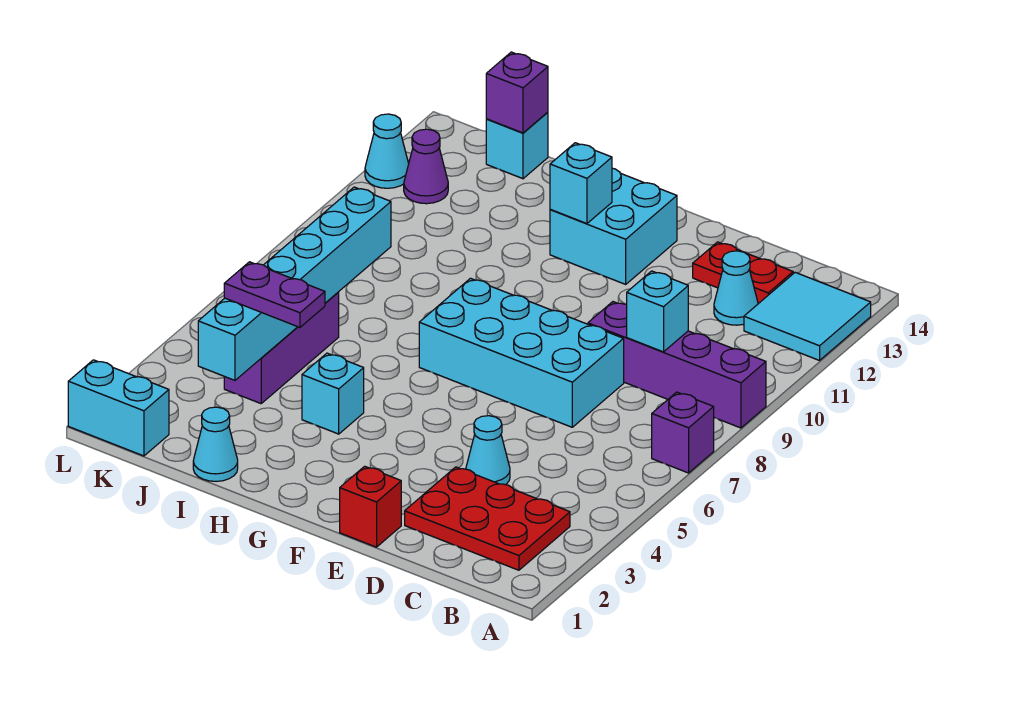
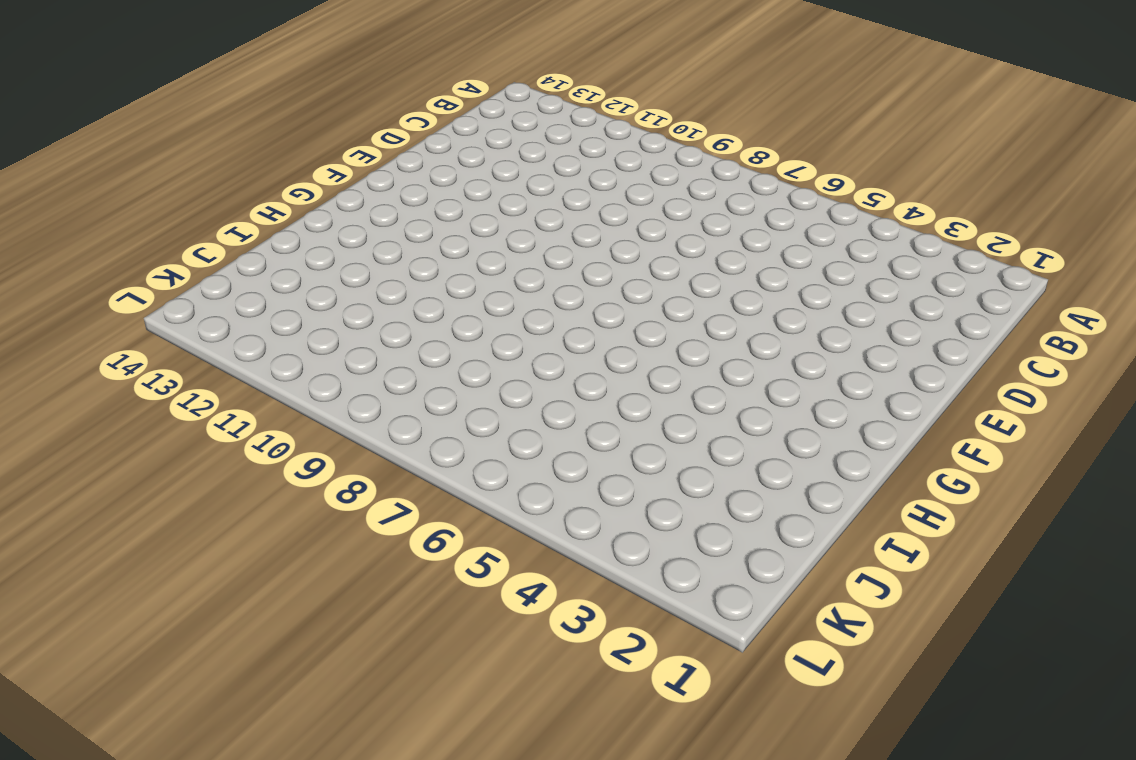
none -> purple brick A7 level 1
none -> purple brick A9:D9 level 1
none -> cyan tile A12:B13 level 1

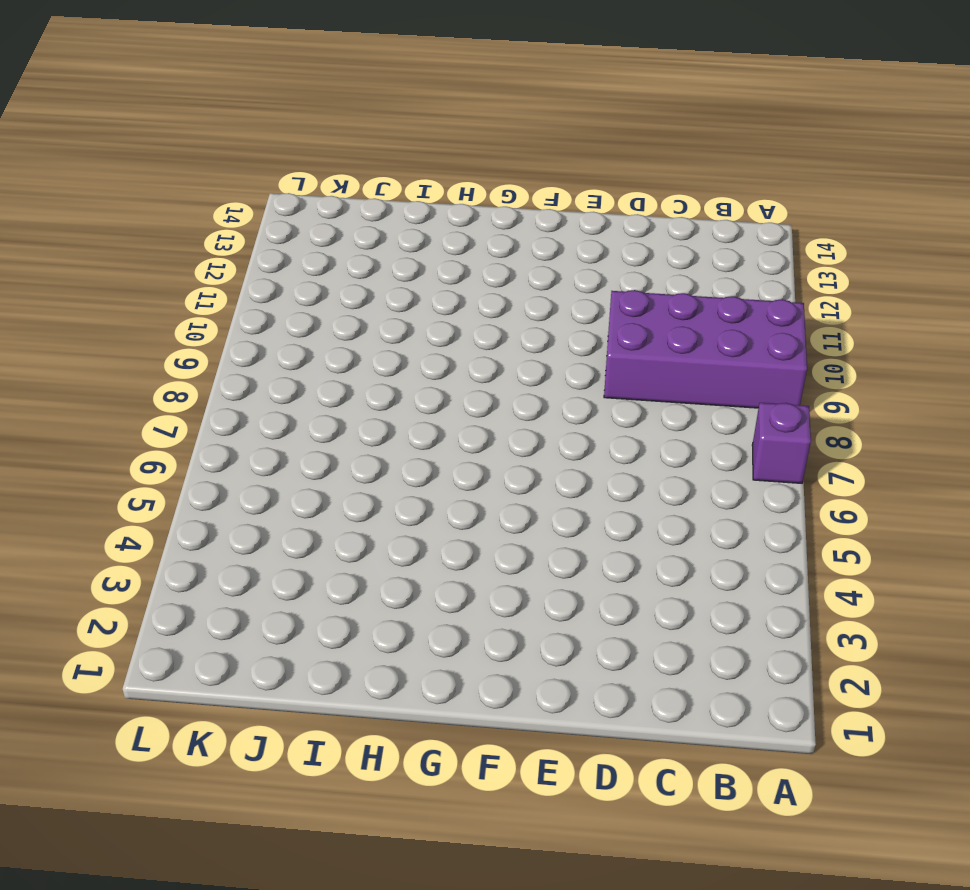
purple brick A9:D10 level 1 -> purple brick A9:D9 level 1
none -> cyan tile A12:B13 level 1
none -> red plate B2:D3 level 1
none -> cyan cone C12 level 1

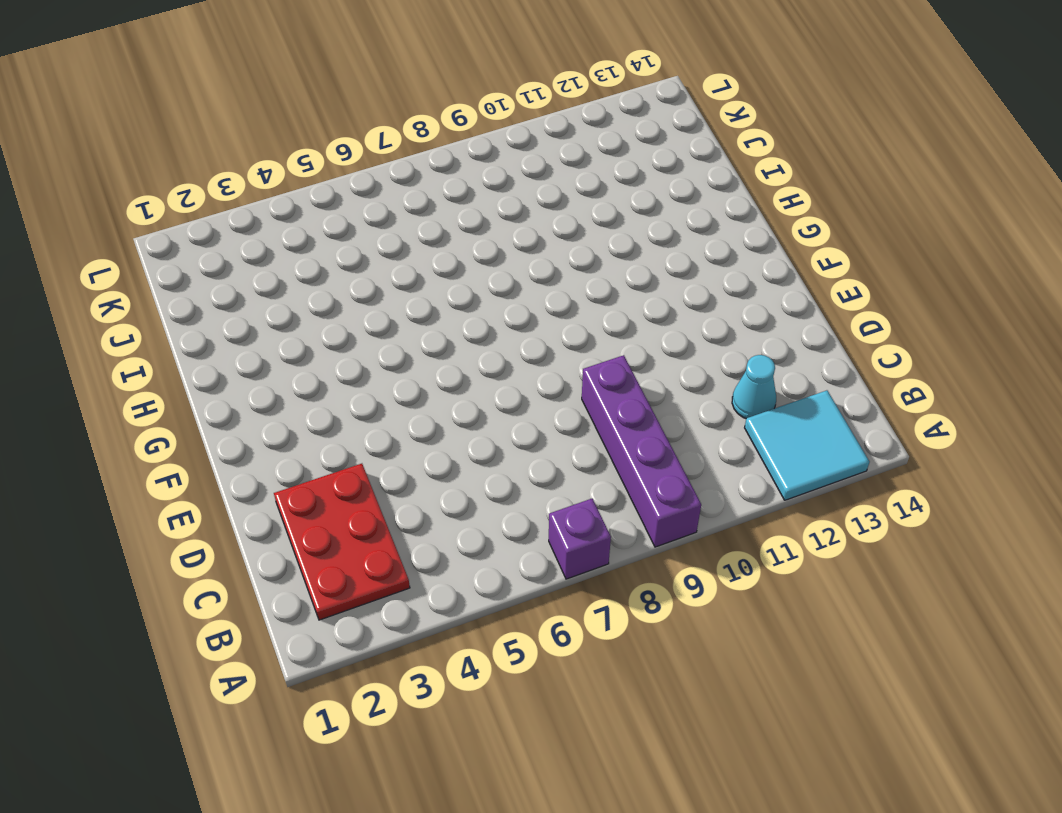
none -> red plate C13:D13 level 1
none -> cyan cone D4 level 1
none -> cyan brick D7:G8 level 1

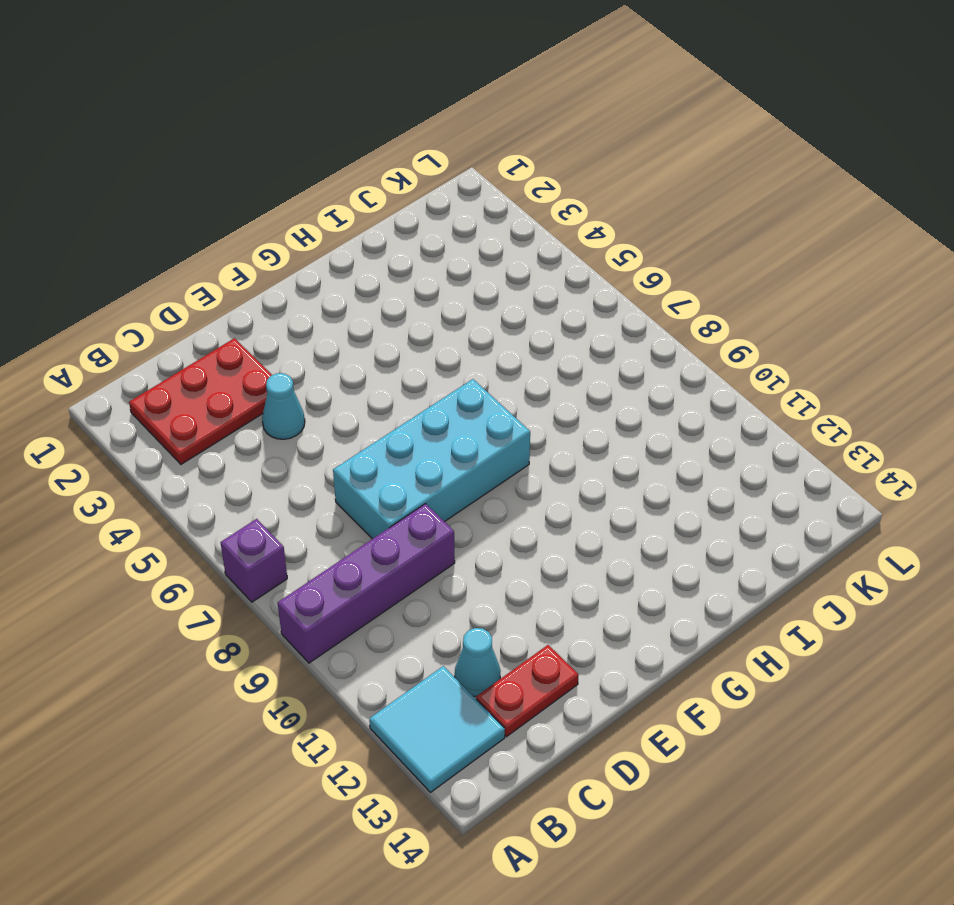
none -> red brick E1 level 1
none -> cyan brick F12:G13 level 1
none -> cyan brick H4 level 1

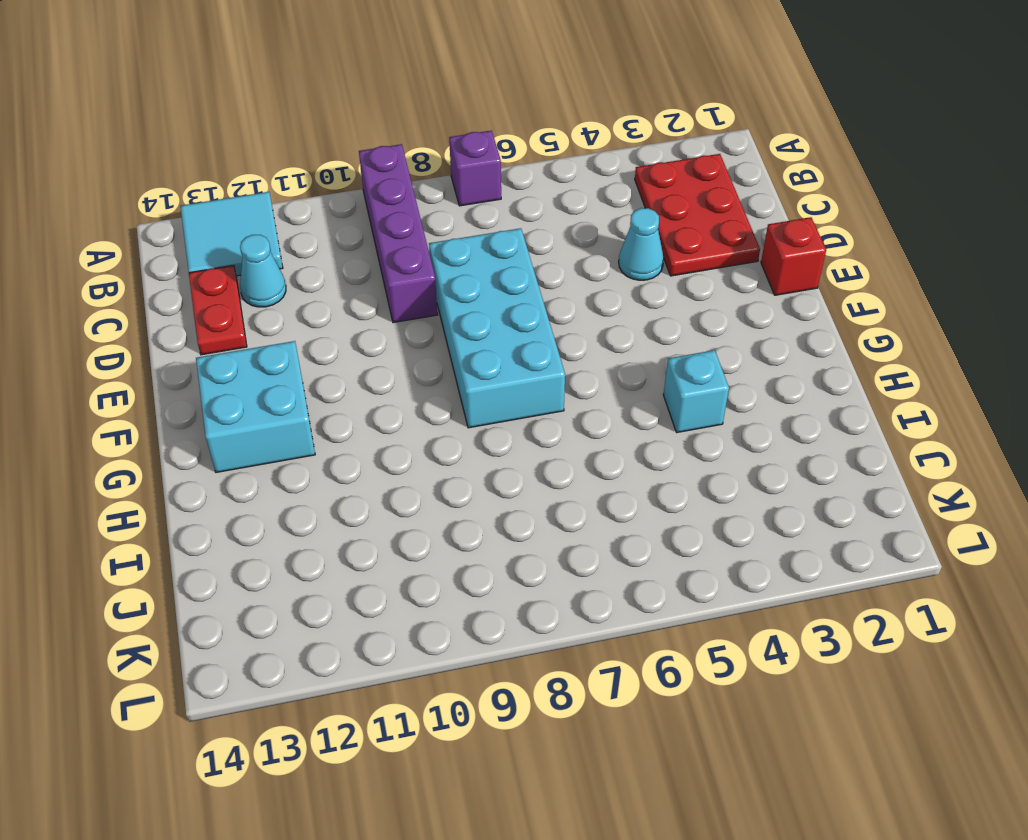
none -> cyan cone I1 level 1
none -> purple brick J4:J6 level 1
none -> cyan brick J14 level 1

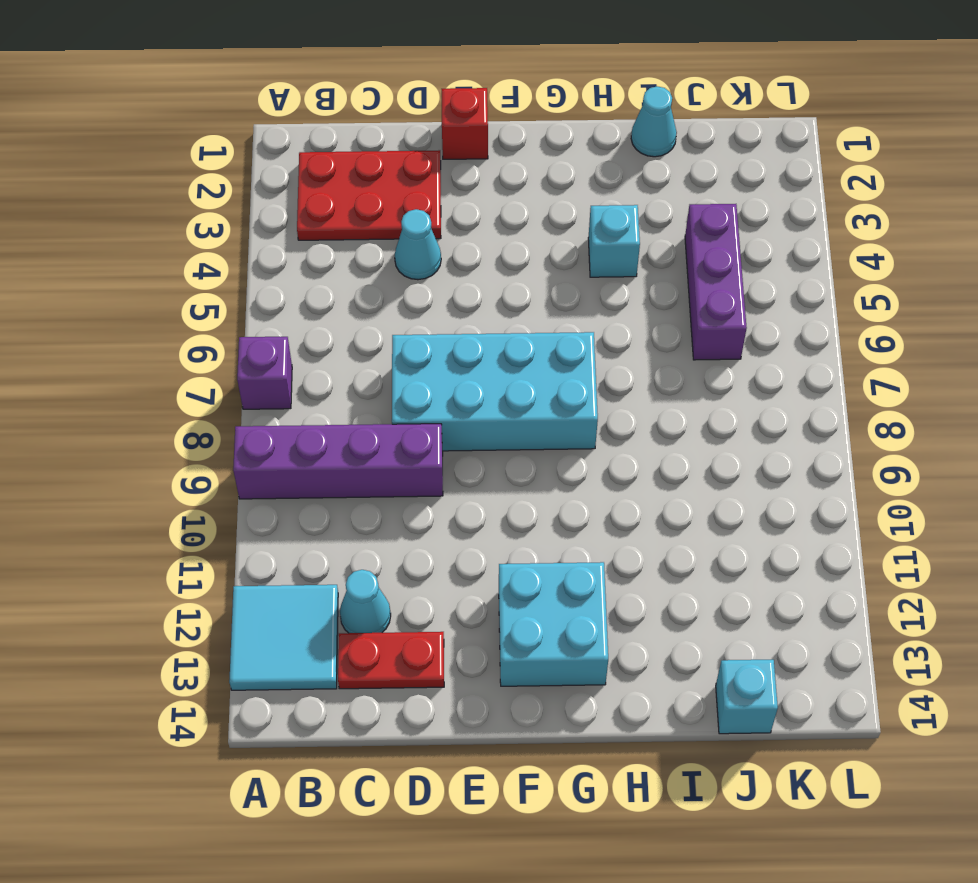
none -> cyan brick K1:L1 level 1
none -> purple cone K12 level 1
none -> cyan cone L12 level 1

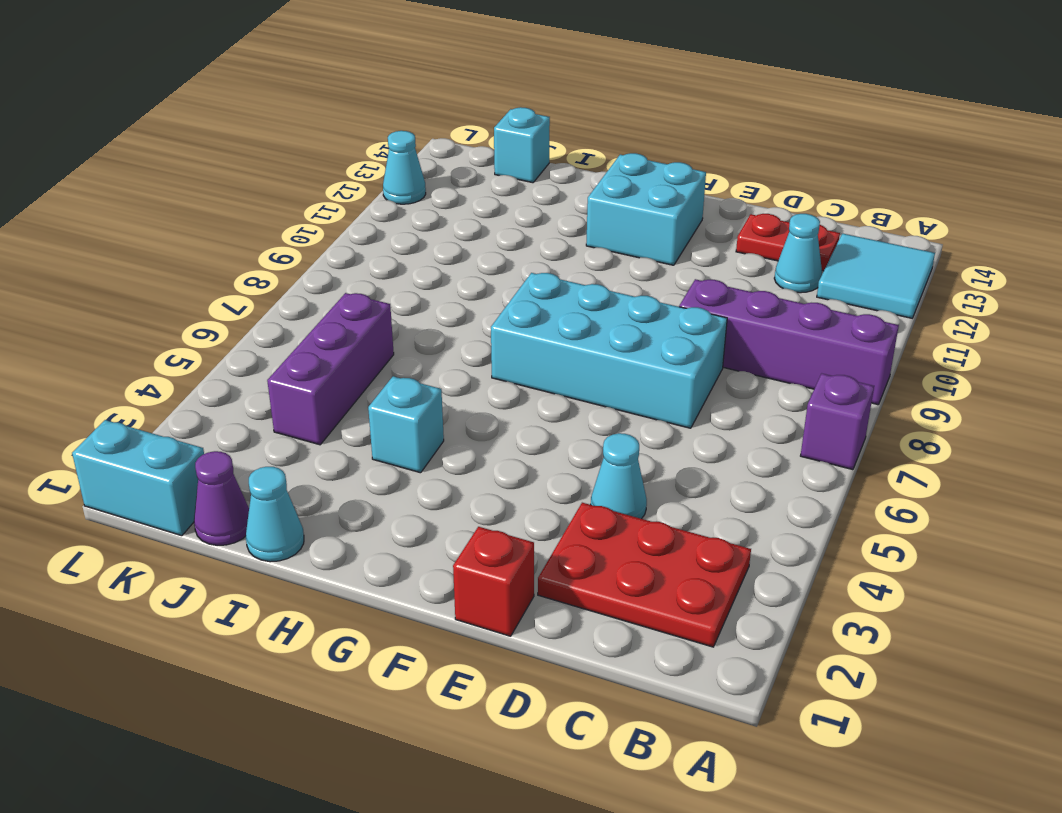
purple cone J1 level 1 -> purple cone K12 level 1
none -> cyan brick C9 level 2
none -> cyan brick G12 level 2
none -> cyan brick J3:J8 level 2

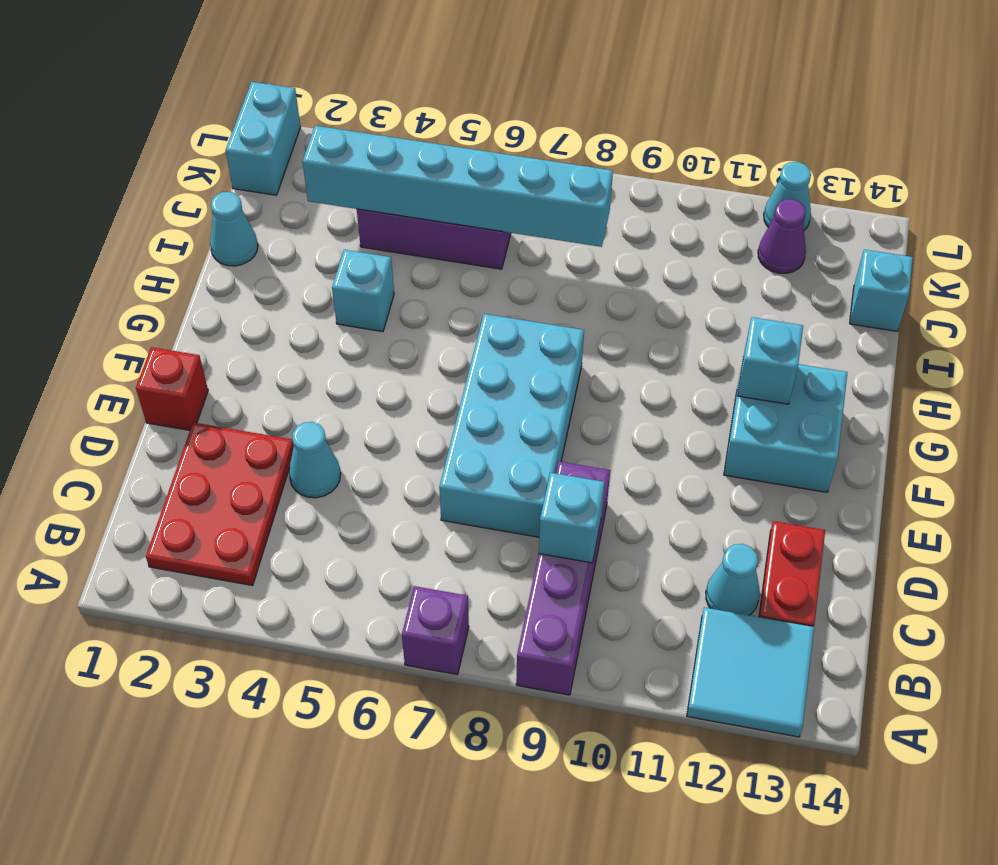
none -> purple brick J14 level 2
none -> purple plate I4:J4 level 3

